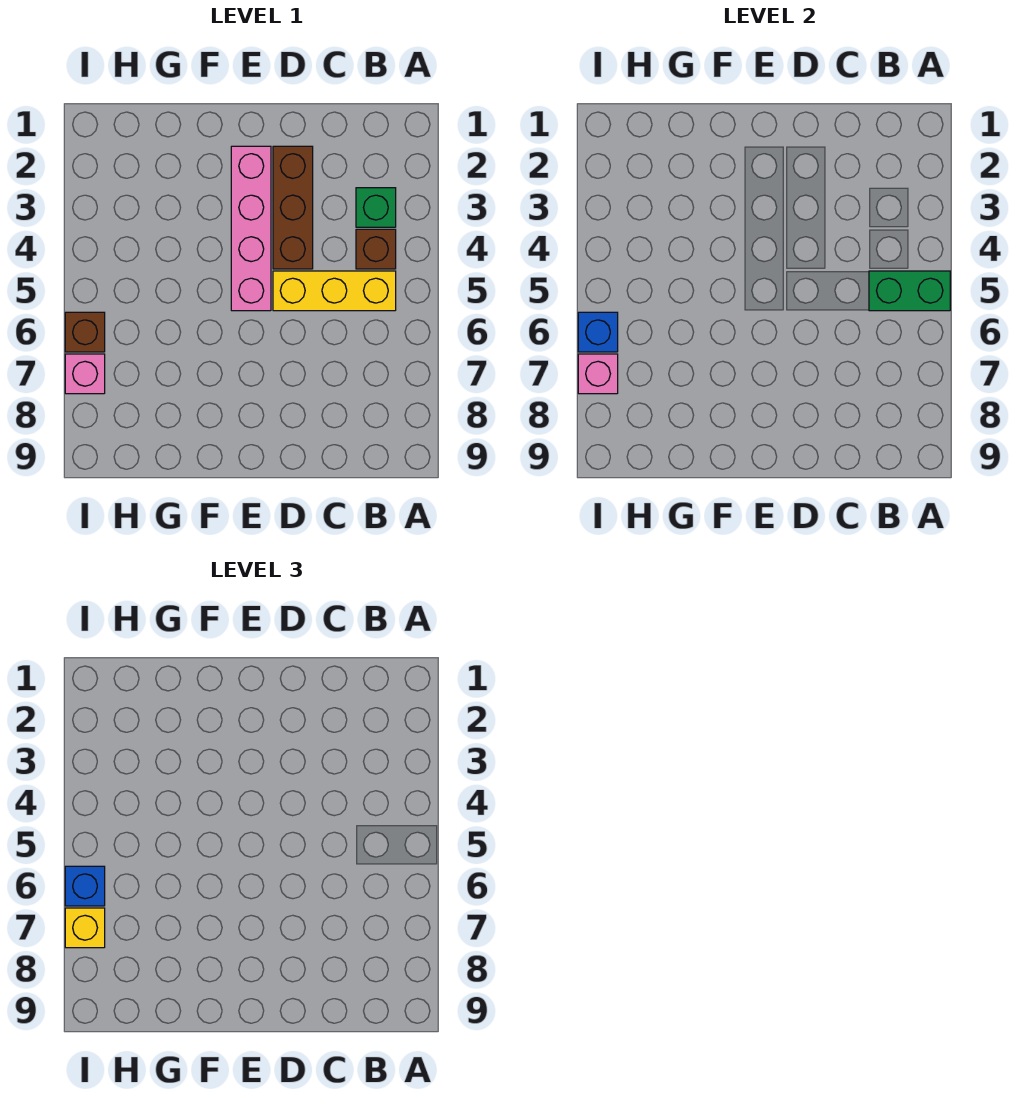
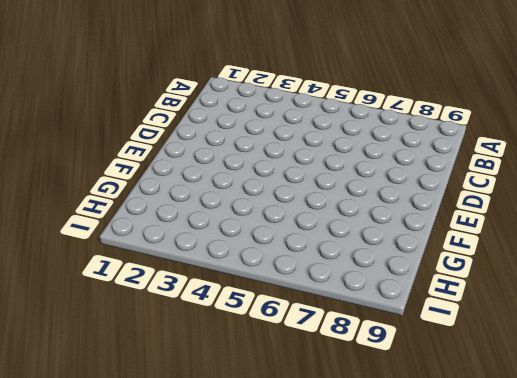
none -> green brick B3 level 1
none -> brown brick B4 level 1
none -> yellow brick B5:D5 level 1

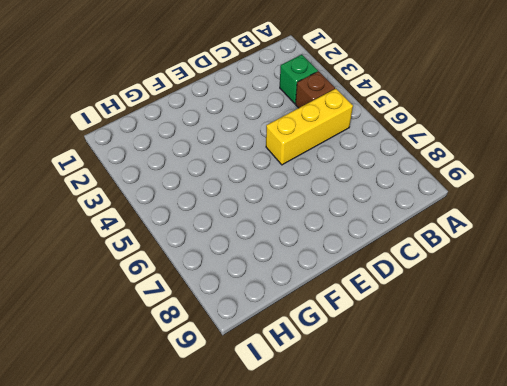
none -> brown brick D2:D4 level 1
none -> pink brick E2:E5 level 1
none -> brown brick I6 level 1

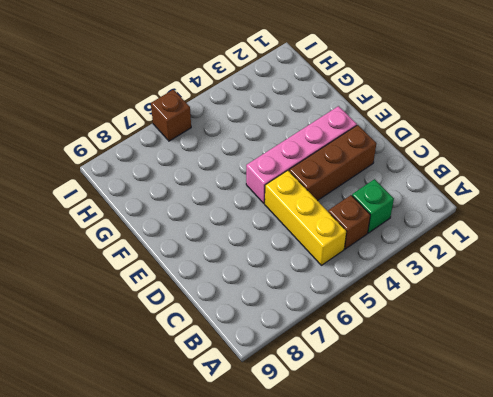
none -> pink brick I7 level 1
none -> green brick A5:B5 level 2
none -> blue brick I6 level 2

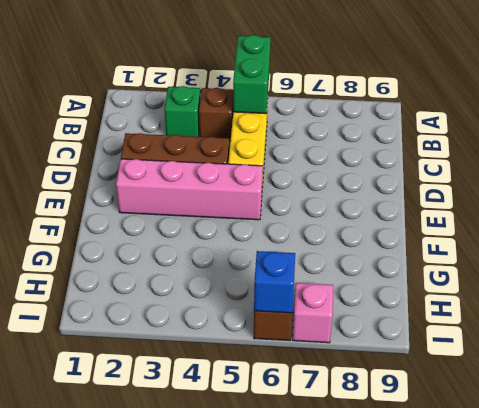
none -> pink brick I7 level 2
none -> blue brick I6 level 3
none -> yellow brick I7 level 3

